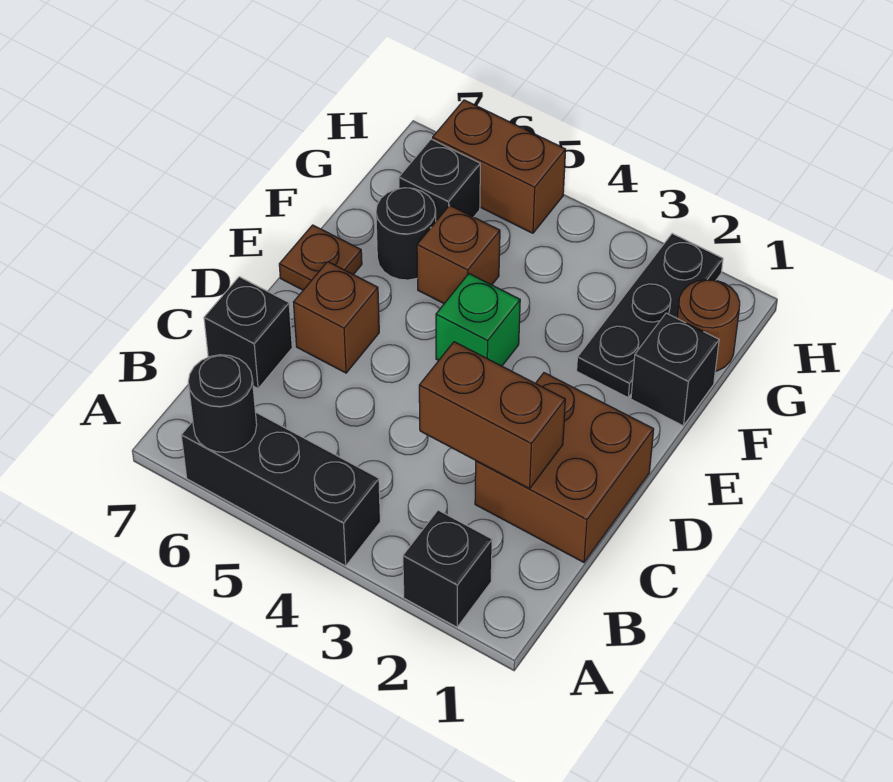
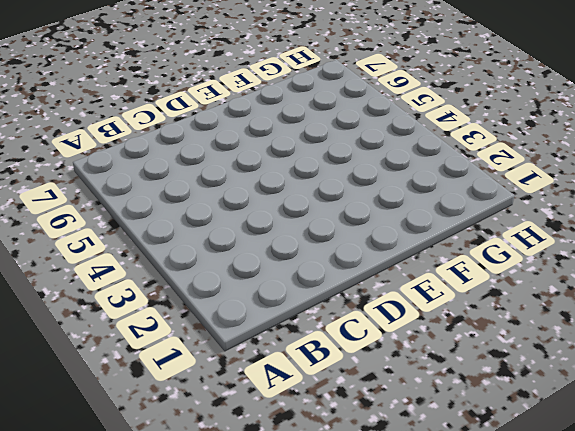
none -> black brick A2 level 1
none -> black brick A4:A6 level 1
none -> brown brick C1:D2 level 1

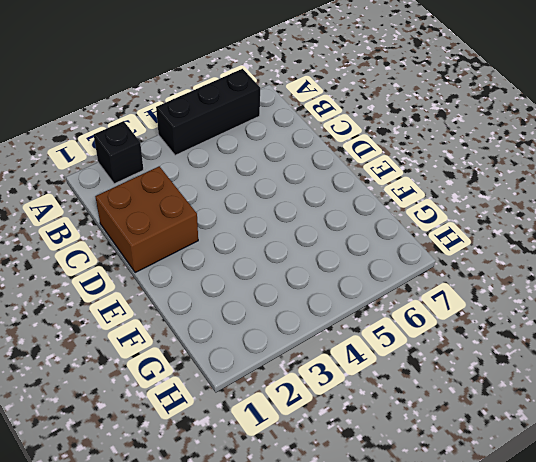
none -> black brick C7 level 1
none -> brown brick D6 level 1
none -> green brick E4 level 1

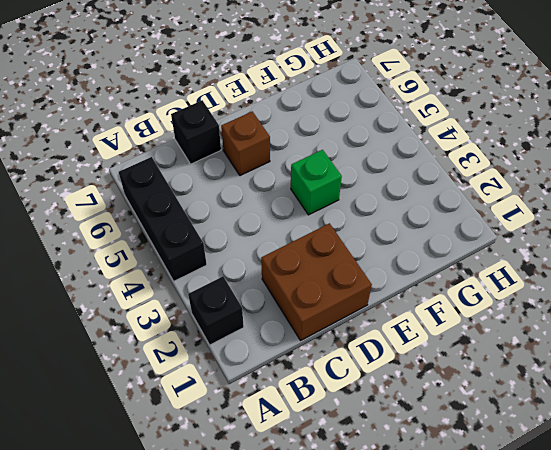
none -> brown plate E7 level 1
none -> black brick F1 level 1
none -> black plate F2:H2 level 1

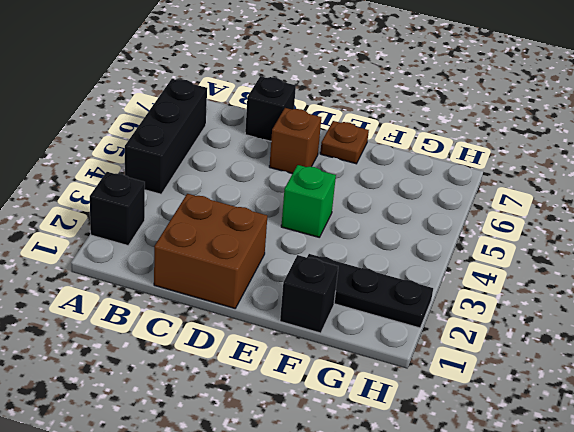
none -> brown brick F5 level 1
none -> black round brick F6 level 1
none -> brown round brick G1 level 1

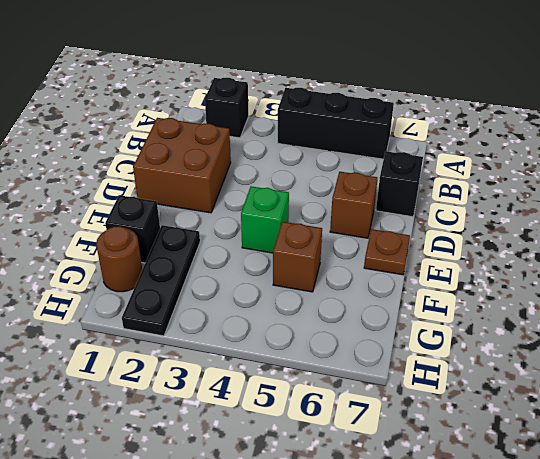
none -> black round brick F6 level 1
none -> black brick G6 level 1
none -> brown brick H5:H6 level 1

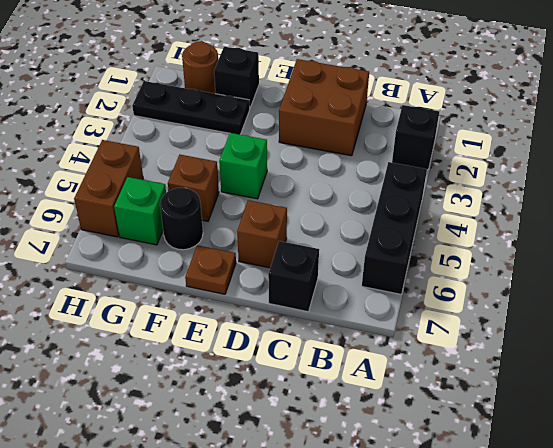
green brick G6 level 1 -> black brick G6 level 1
none -> black round brick A6 level 2
none -> brown brick C2:C3 level 2

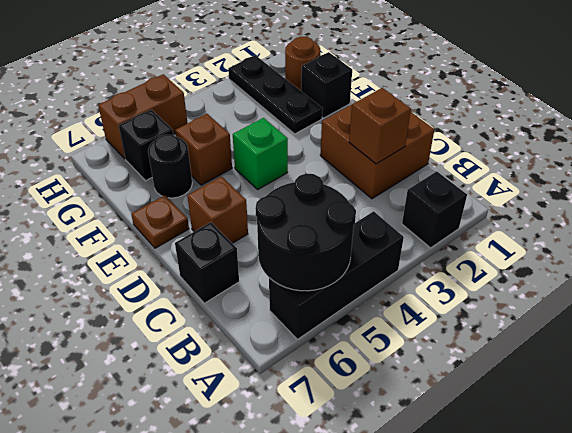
black round brick A5:B6 level 2 -> black round brick A6 level 2
brown brick C2 level 2 -> brown brick C2:C3 level 2

